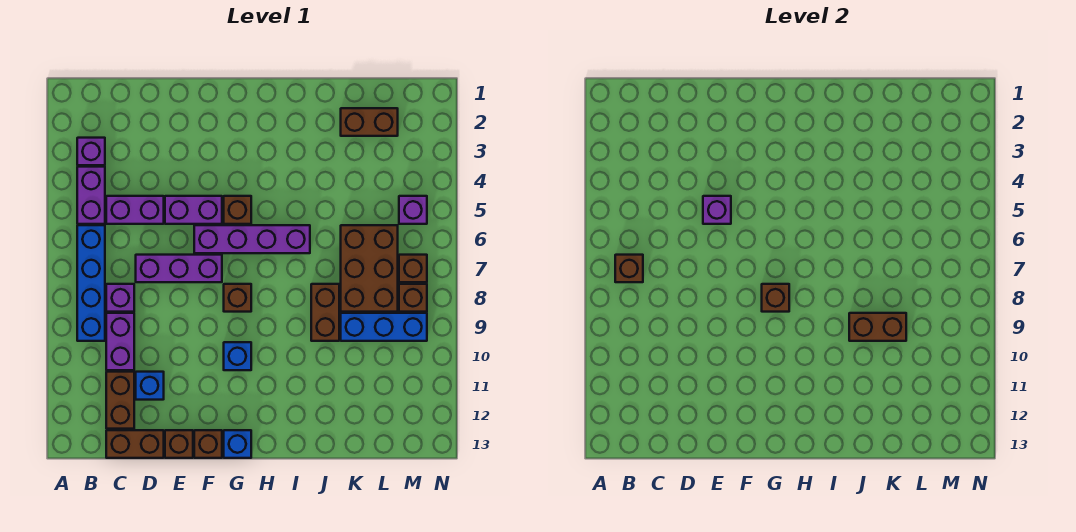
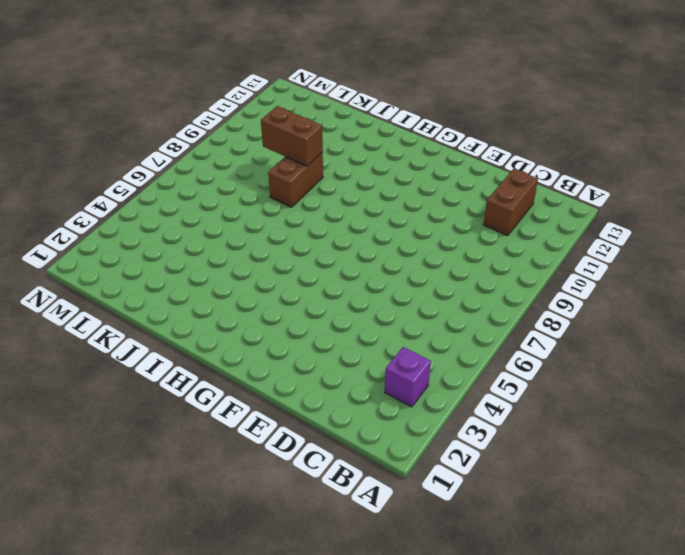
none -> purple brick B4:B5 level 1
none -> blue brick B6:B9 level 1
none -> purple brick C5:D5 level 1

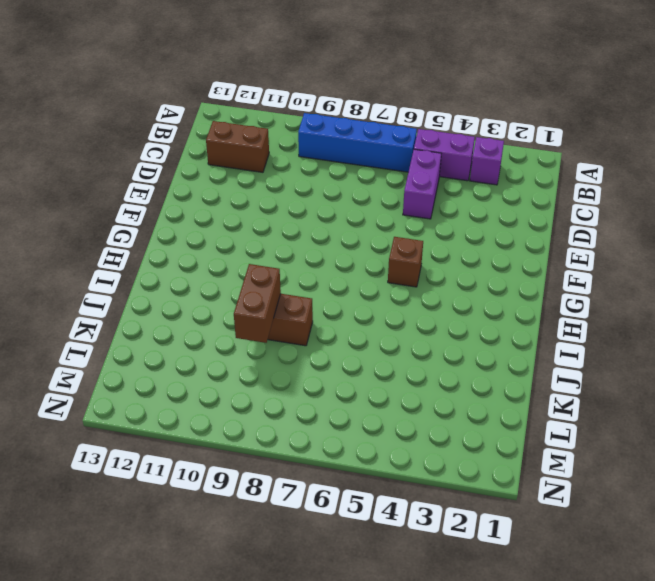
none -> purple brick C8 level 1
none -> purple brick C9:C10 level 1
none -> brown brick C13:D13 level 1

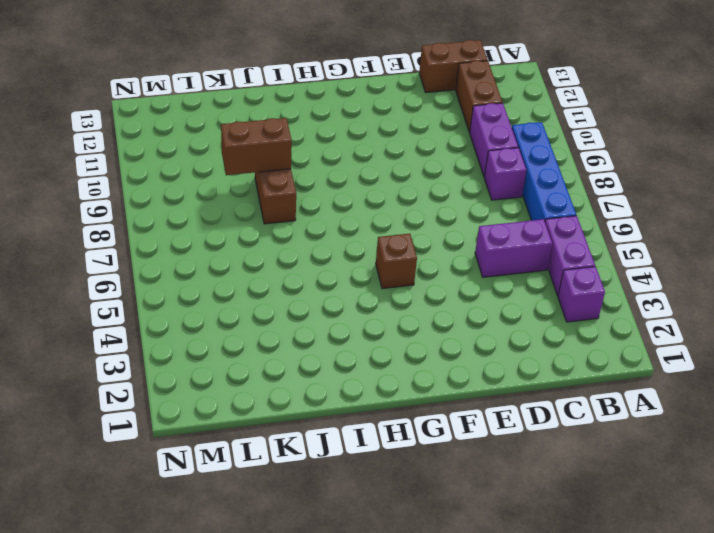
none -> purple brick D7:F7 level 1
none -> blue brick D11 level 1
none -> purple brick E5:F5 level 1

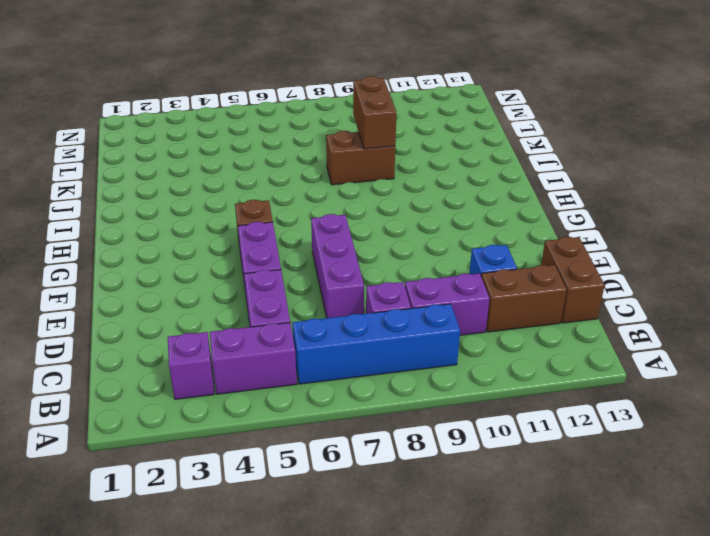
none -> brown brick E13 level 1
none -> purple brick F6:I6 level 1
none -> brown brick F13 level 1

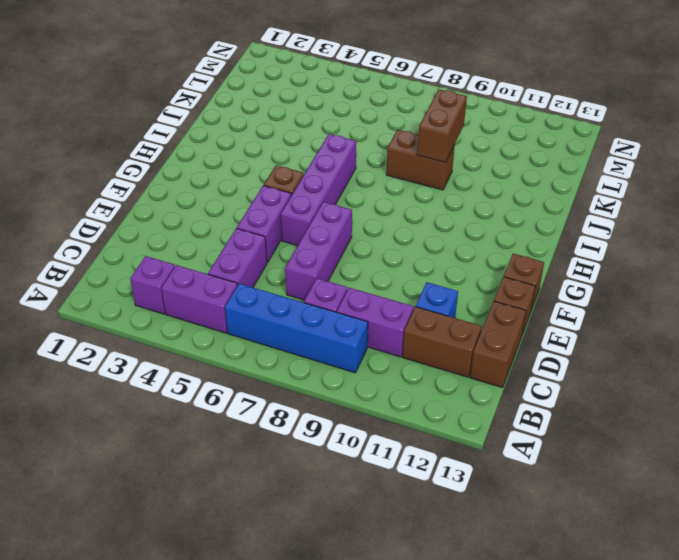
none -> brown brick G8 level 1
none -> blue brick G10 level 1
none -> blue brick G13 level 1

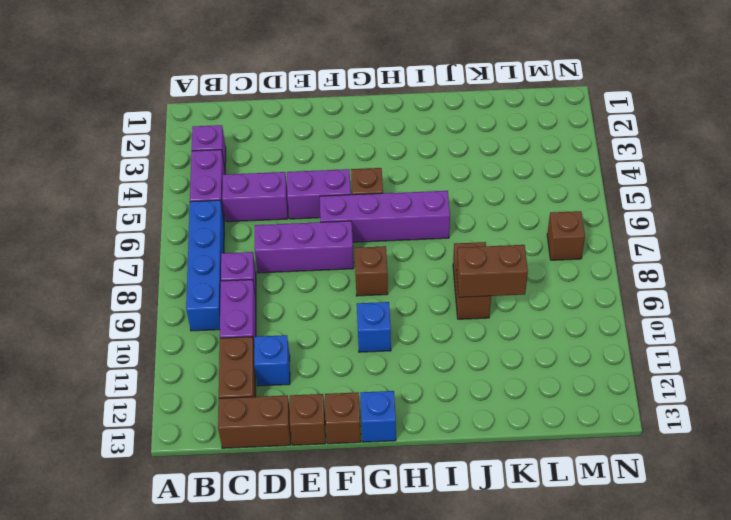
none -> brown brick K2:L2 level 1
none -> brown brick K6:L8 level 1
none -> blue brick K9:M9 level 1

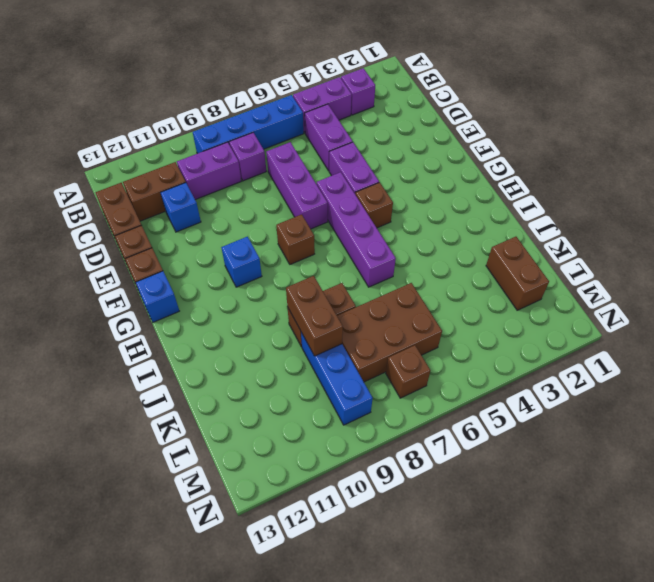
none -> purple brick M5 level 1
none -> brown brick M8 level 1
none -> brown brick B7 level 2

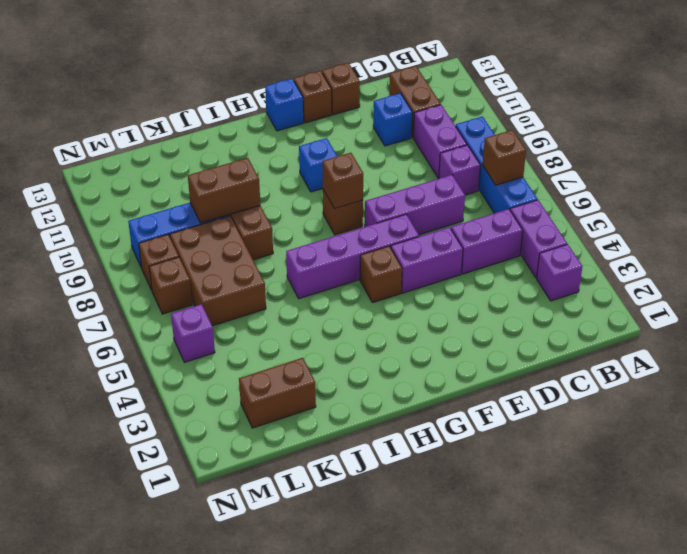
none -> brown brick C13:D13 level 1
none -> purple brick E5 level 2

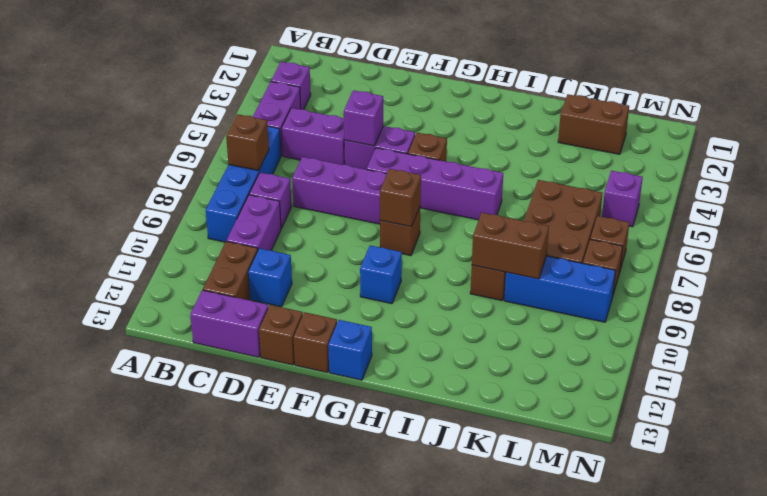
purple brick C13:D13 level 1 -> brown brick C13:D13 level 1

